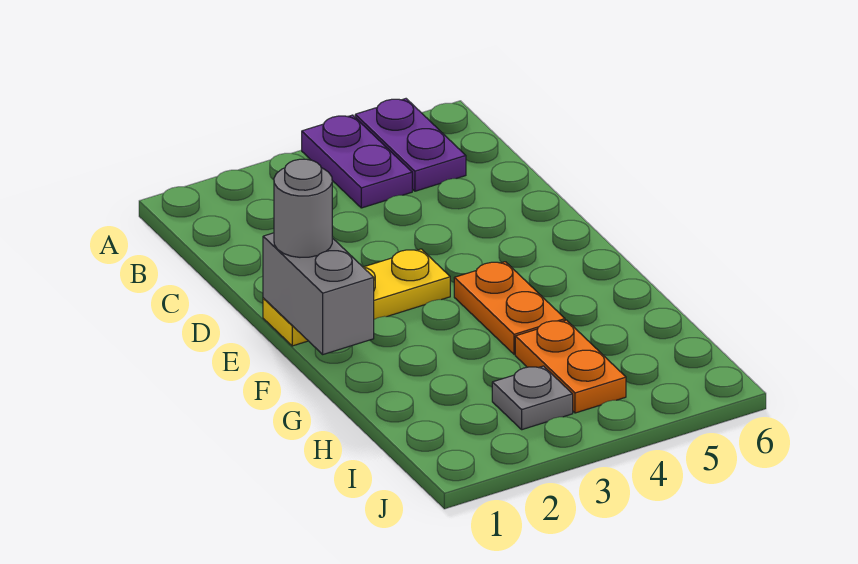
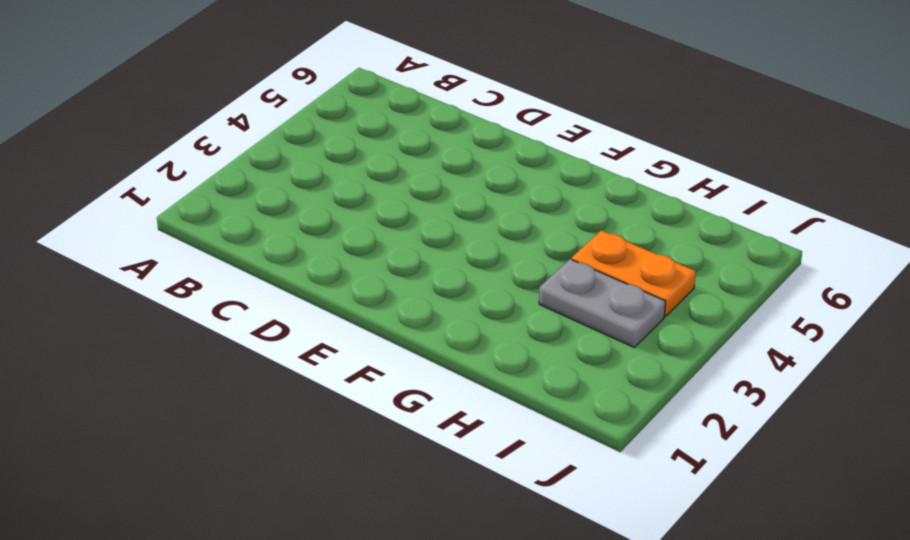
grey plate H3:I3 level 1 -> grey plate I3 level 1
none -> purple plate A4:B4 level 1
none -> purple plate A5:B5 level 1

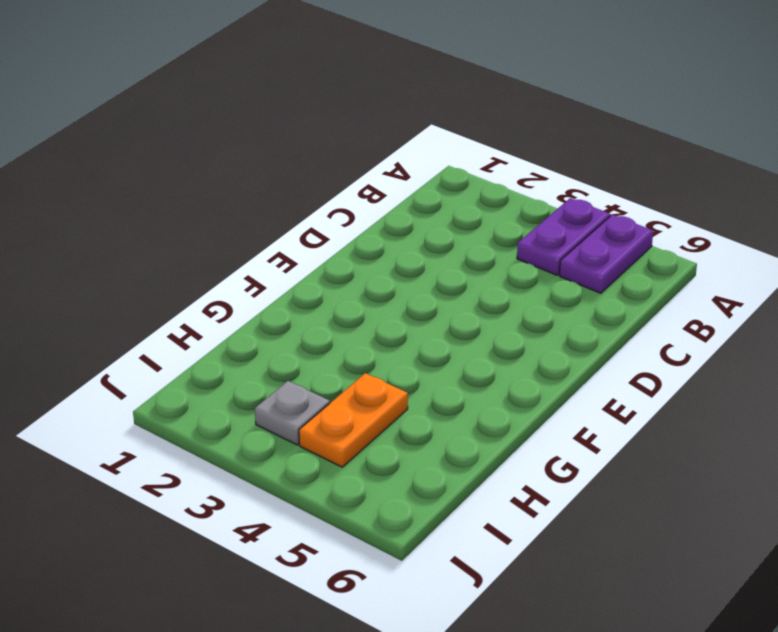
none -> yellow plate E1:E3 level 1
none -> orange plate F4:G4 level 1

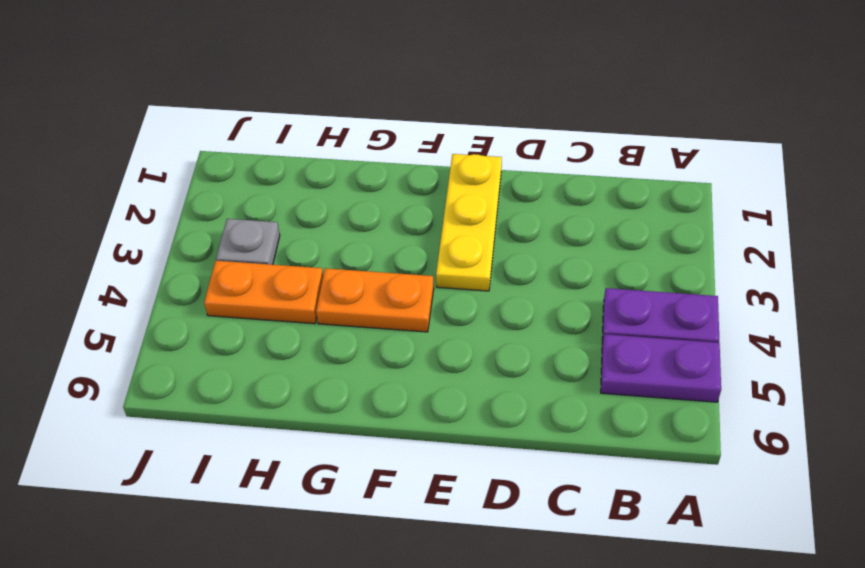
none -> grey brick E1:F1 level 2
none -> grey round brick E1 level 3

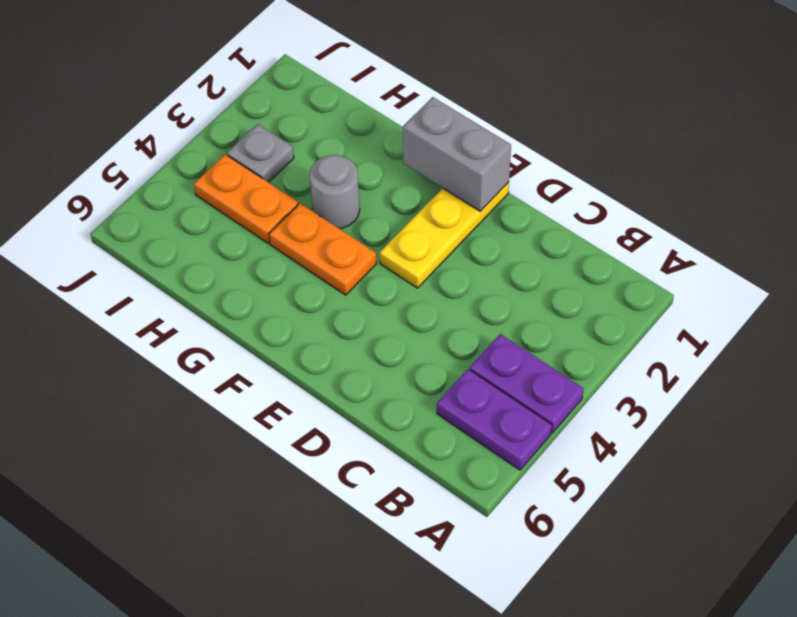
grey round brick G3 level 1 -> grey round brick E1 level 3

